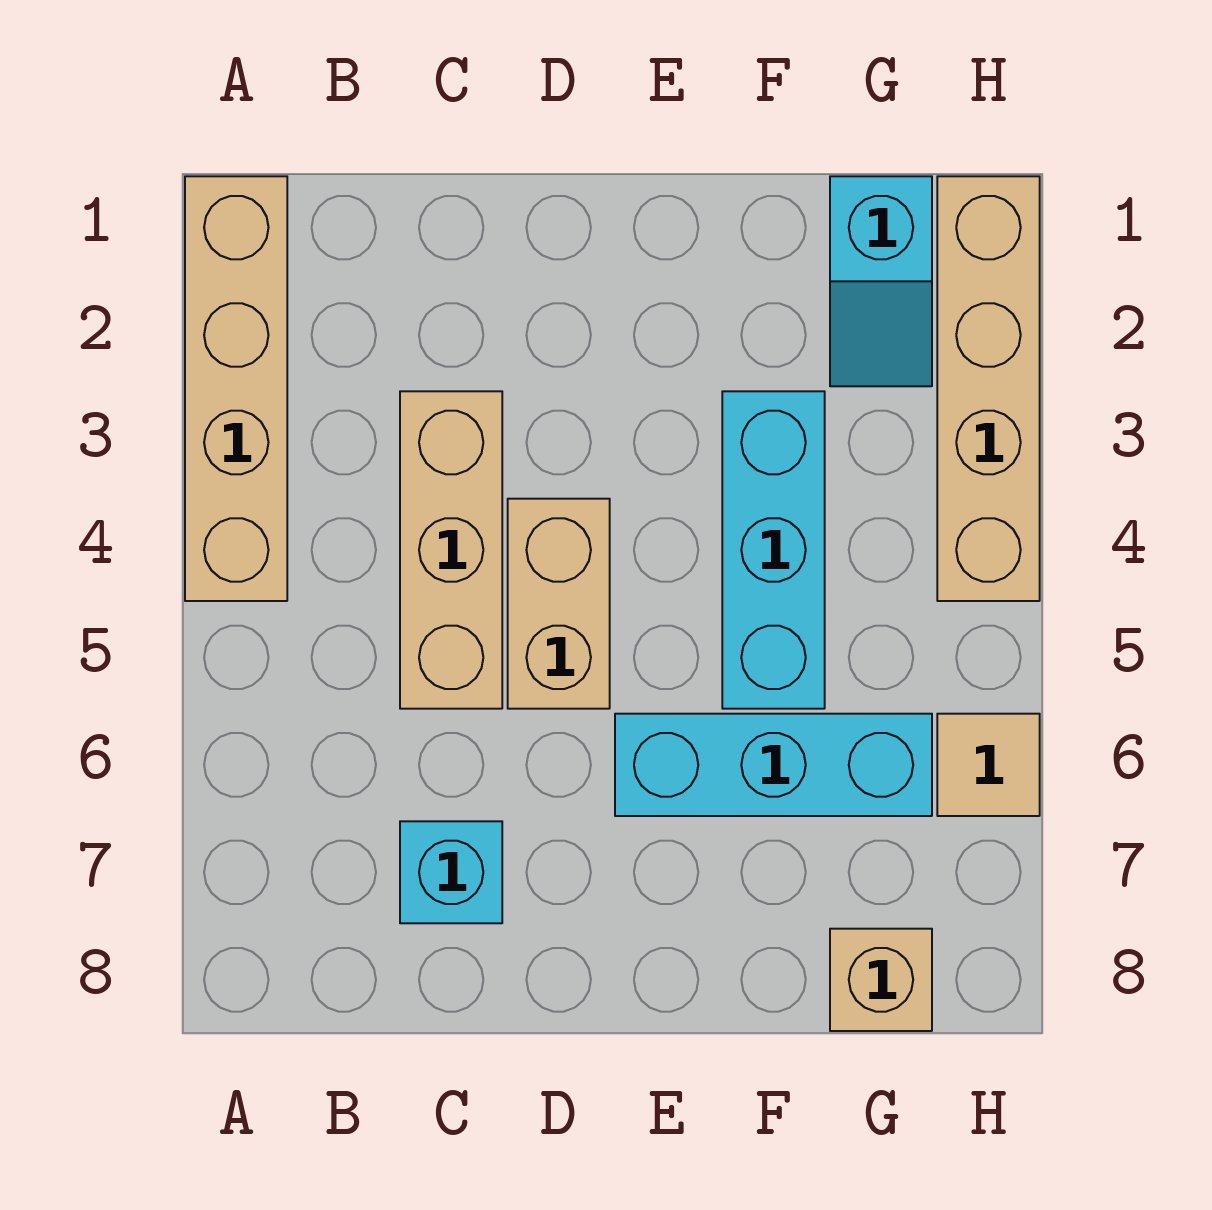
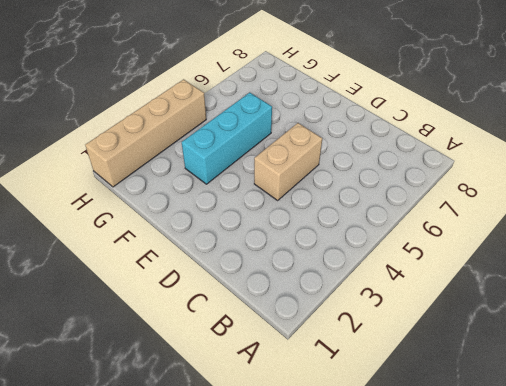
none -> tan brick A1:A4 level 1
none -> tan brick C3:C5 level 1

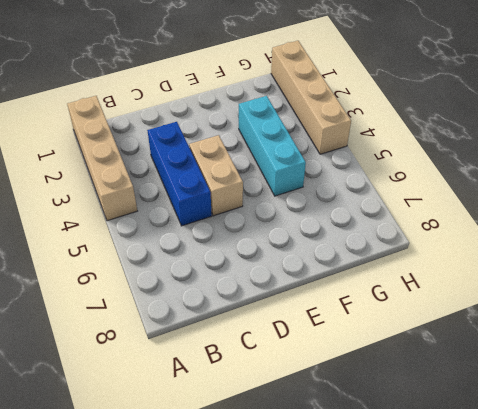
blue brick C3:C5 level 1 -> tan brick C3:C5 level 1
none -> cyan brick C7 level 1
none -> cyan brick E6:G6 level 1

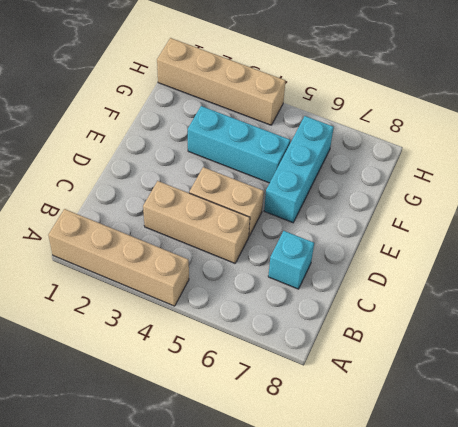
none -> cyan slope G1:G2 level 1 top 1
none -> tan brick G8 level 1

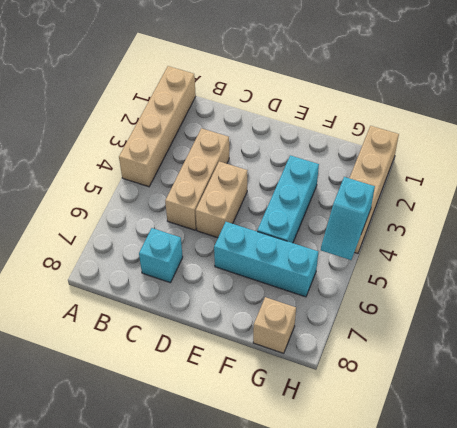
cyan slope H4:H5 level 2 top 4 -> cyan slope G1:G2 level 1 top 1
none -> tan tile H6 level 1

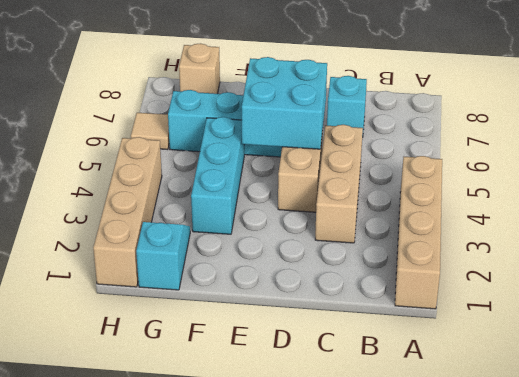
cyan brick D5:E6 level 2 -> none

